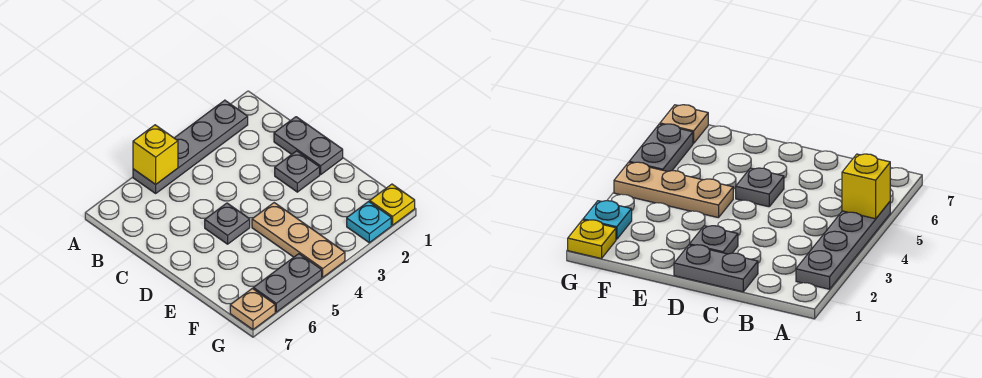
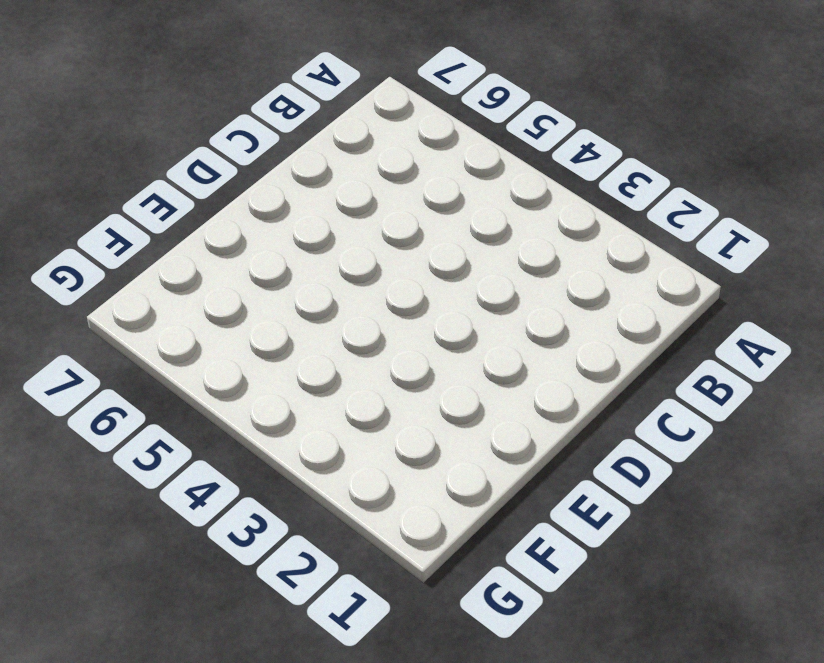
none -> grey plate A2:A5 level 1
none -> grey plate C1:D1 level 1

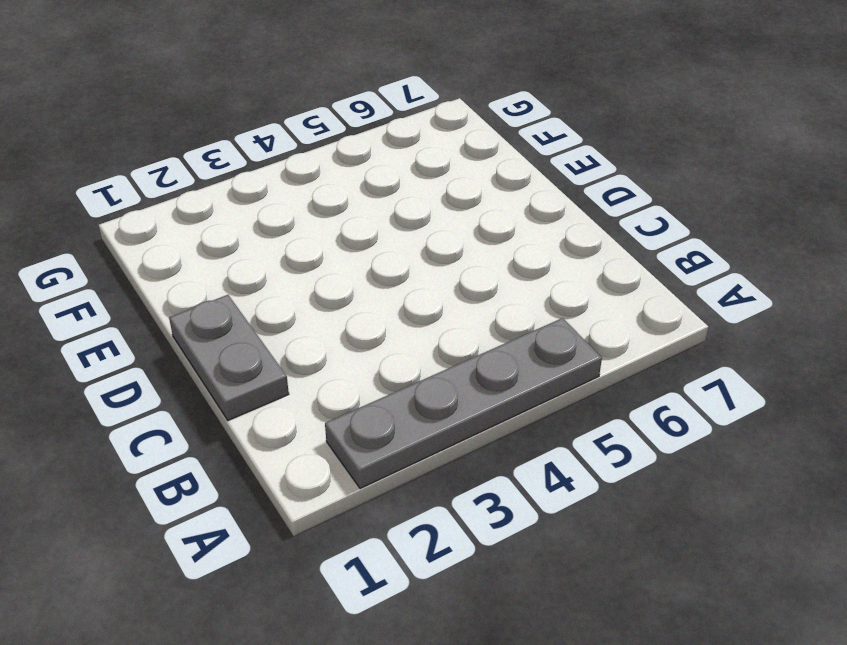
none -> grey plate D2 level 1
none -> grey plate D5 level 1

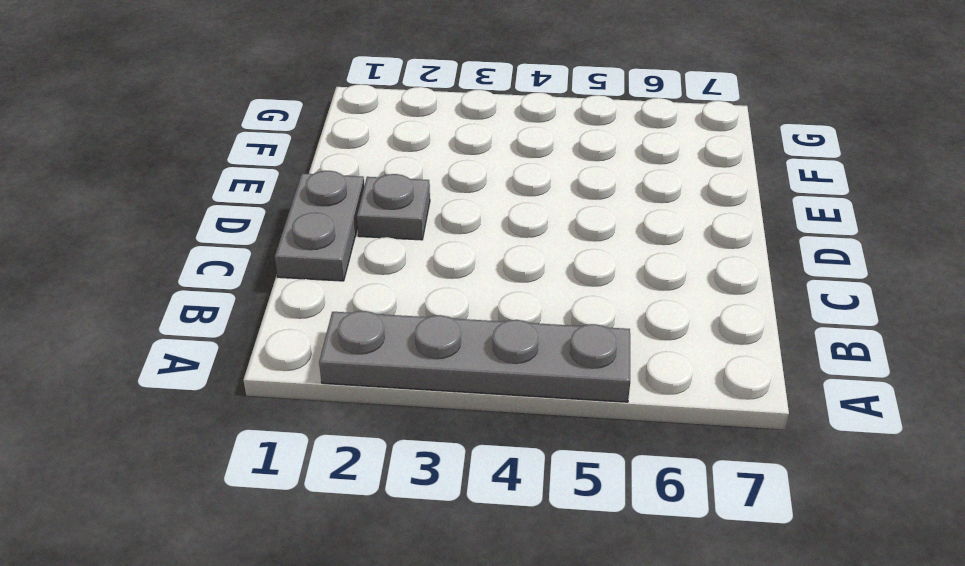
none -> grey plate D5 level 1
none -> tan plate E4:G4 level 1

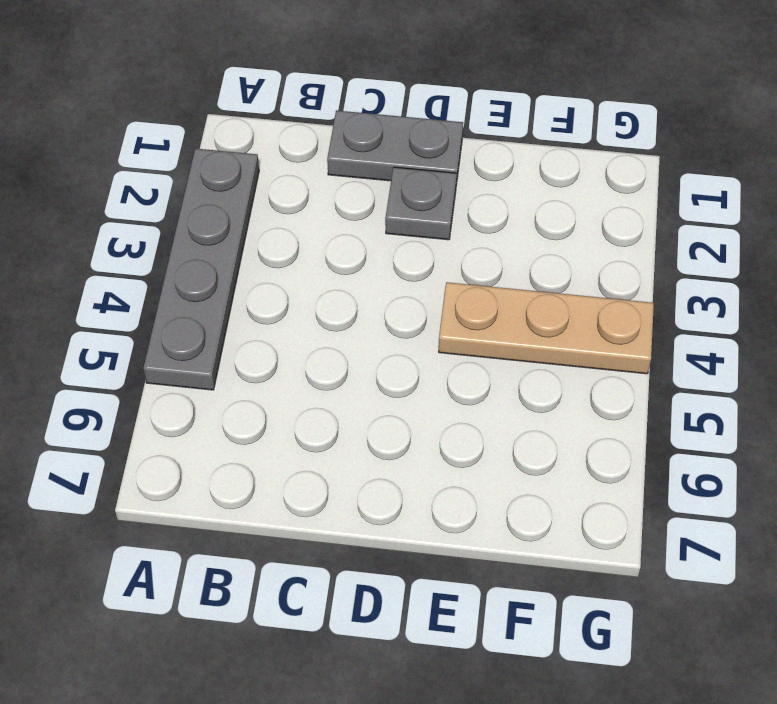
none -> grey plate D5 level 1
none -> yellow plate G1 level 1

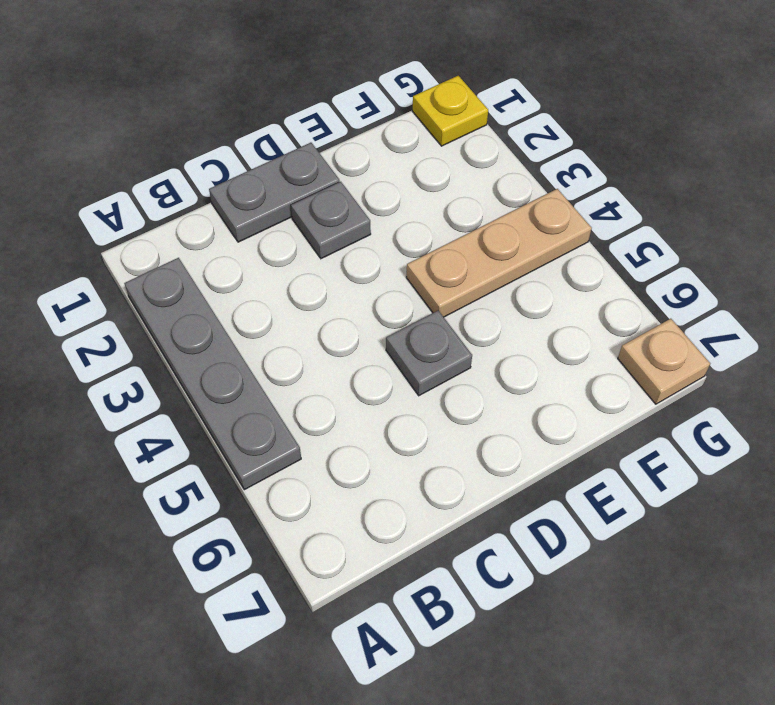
none -> cyan plate G2 level 1
none -> grey plate G5:G6 level 1

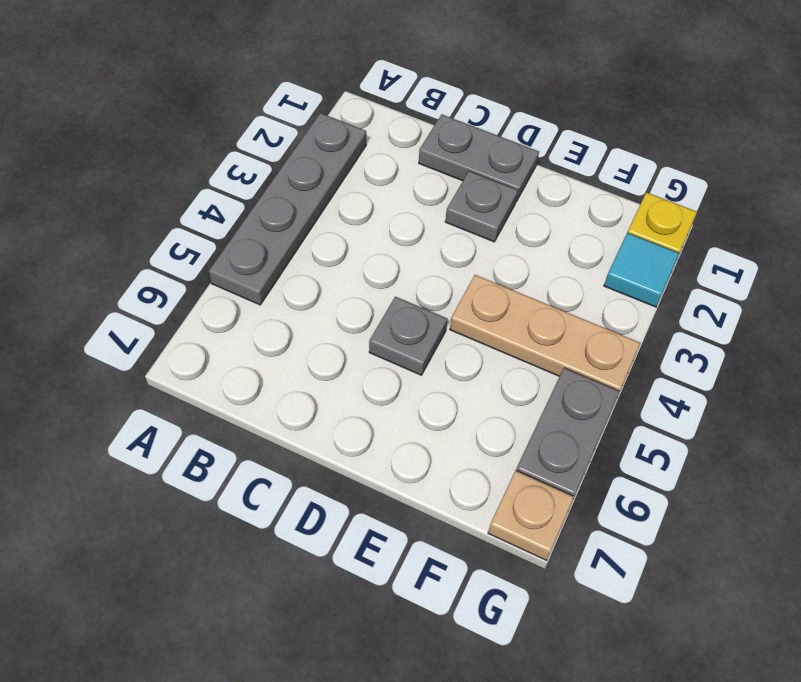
cyan tile G2 level 1 -> cyan plate G2 level 1
none -> yellow brick A5 level 2

